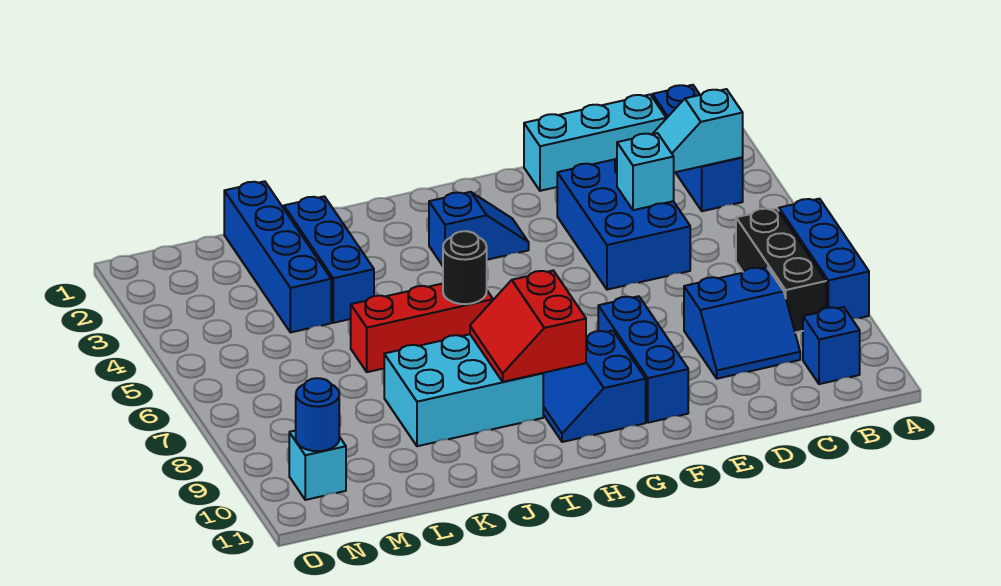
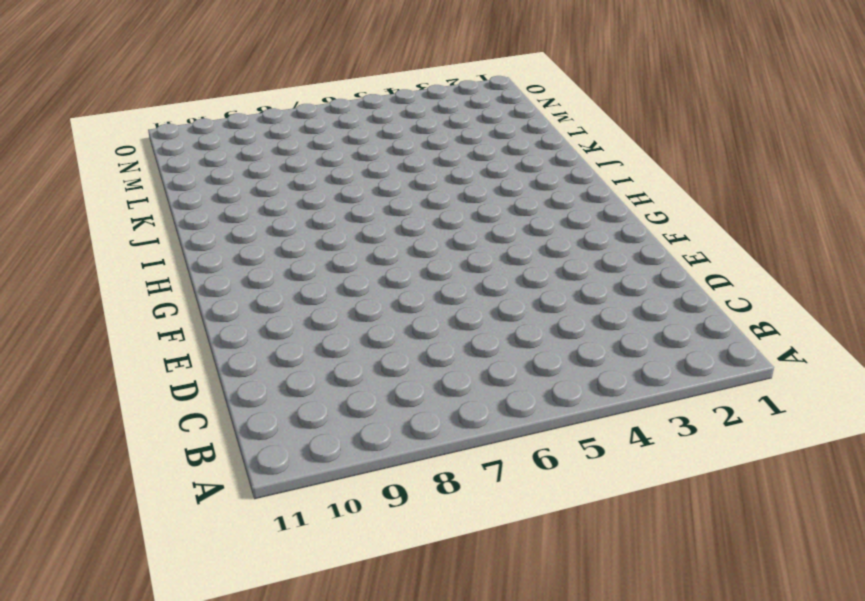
none -> blue brick A6:A8 level 1
none -> blue brick B1:B3 level 1
none -> black brick B6:B8 level 1

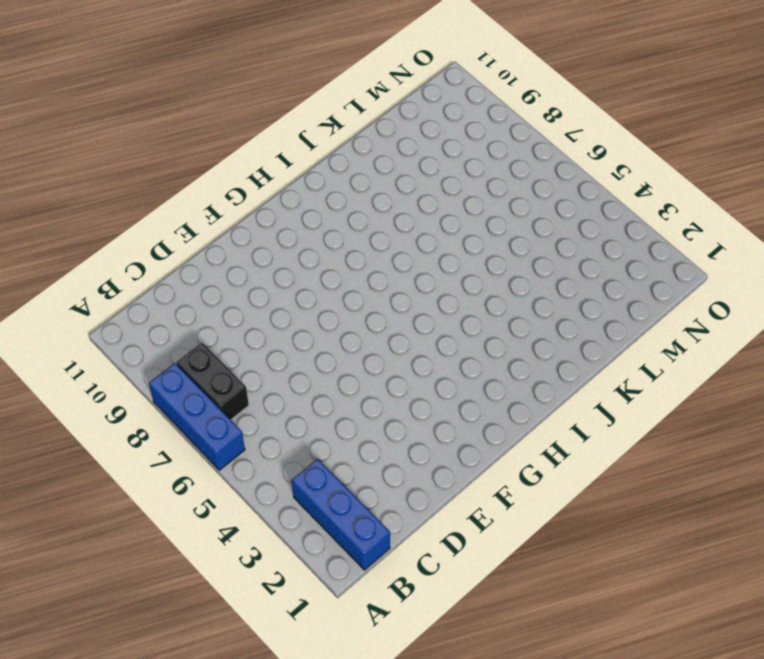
black brick B7:B8 level 1 -> black brick B6:B8 level 1
none -> blue brick B10 level 1
none -> cyan brick C1:E1 level 1
none -> blue slope C8:D9 level 1 top 8

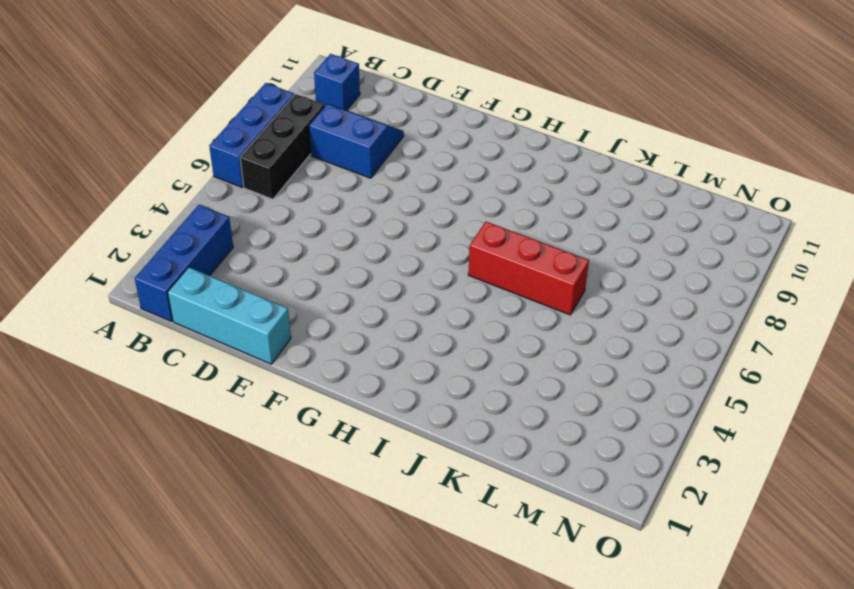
none -> blue brick D3:E5 level 1
none -> blue brick F8:F10 level 1
none -> blue slope G3:H3 level 1 top H

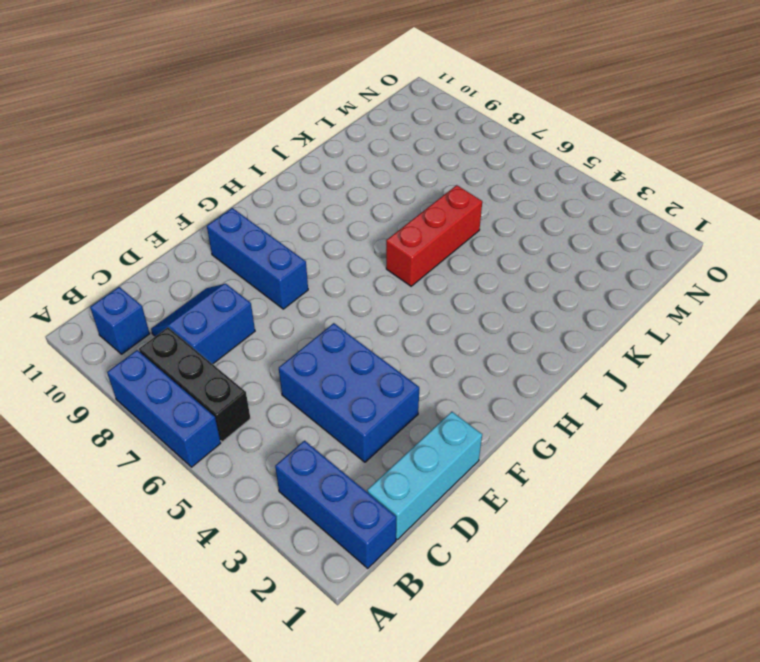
none -> blue slope G3:H3 level 1 top H
none -> blue slope G9:H10 level 1 top G
none -> cyan brick I8:K9 level 1

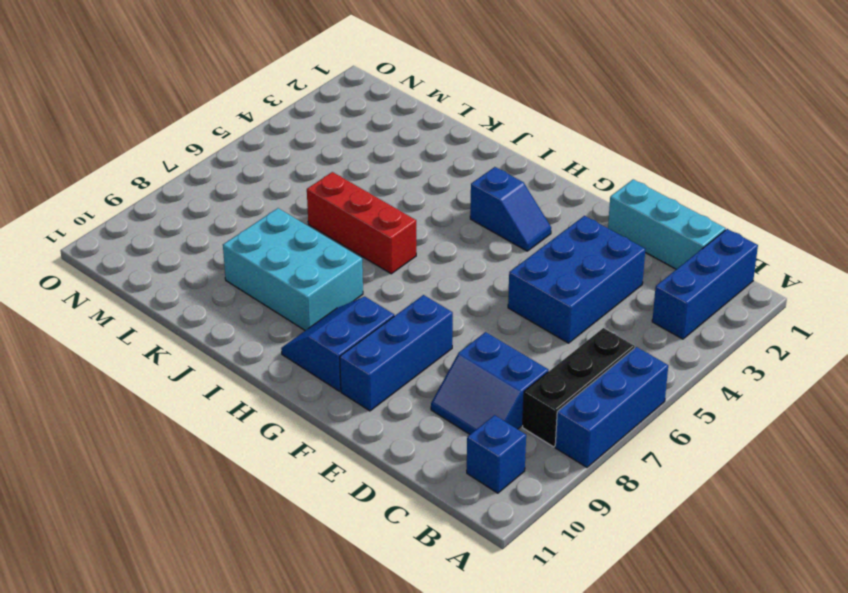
none -> blue brick K2:K4 level 1
none -> blue brick L1:L4 level 1
none -> cyan brick N10 level 1

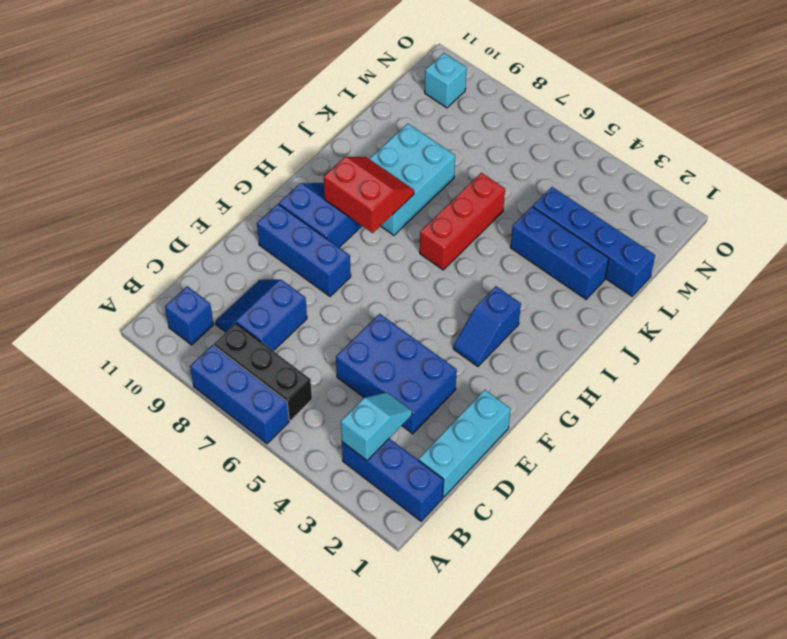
none -> cyan brick D4 level 2
none -> black round brick I6 level 2
none -> blue round brick N10 level 2

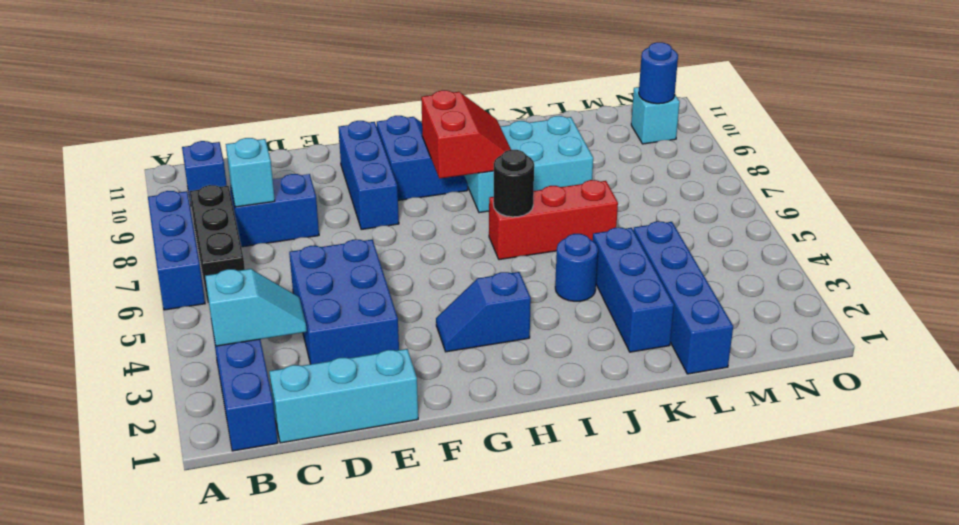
cyan brick C8 level 2 -> cyan brick D4 level 2
blue round brick J4 level 1 -> none

